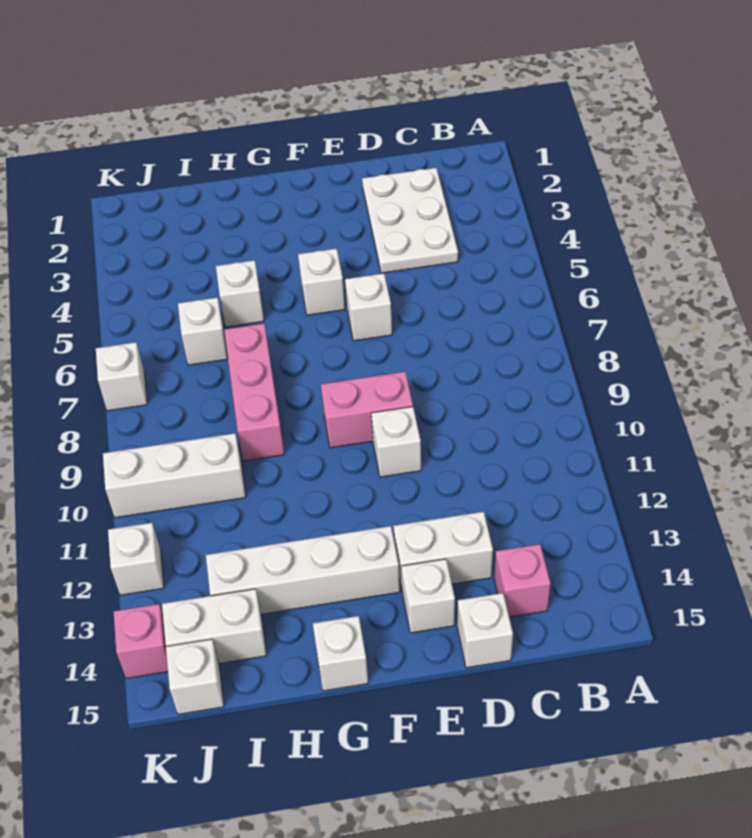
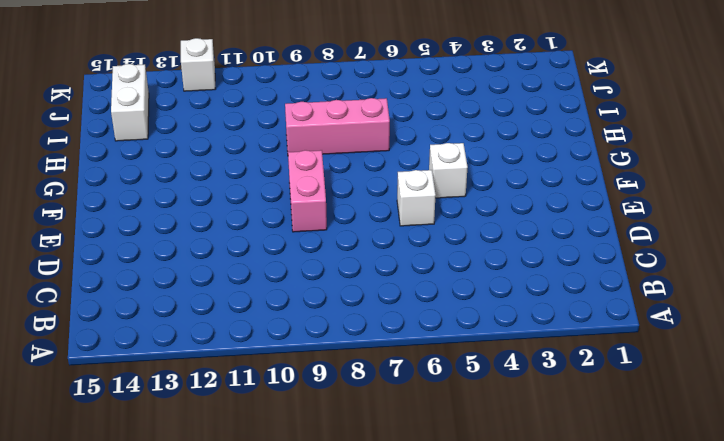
none -> white plate C2:D4 level 1
none -> pink brick C14 level 1
none -> white brick D13:E13 level 1

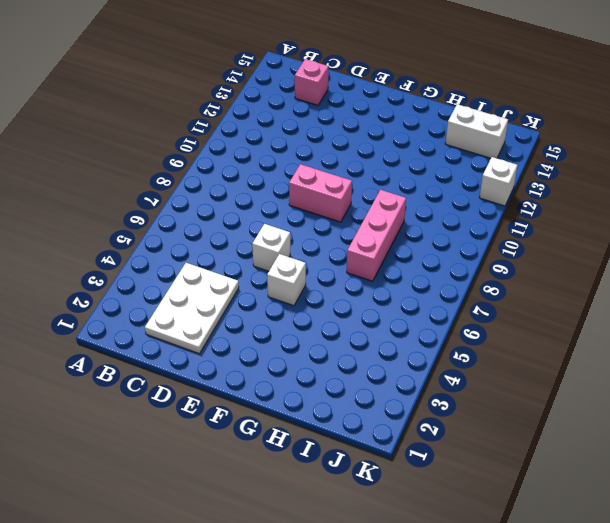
none -> white brick D13:E13 level 1
none -> white brick D15 level 1
none -> white brick E10 level 1

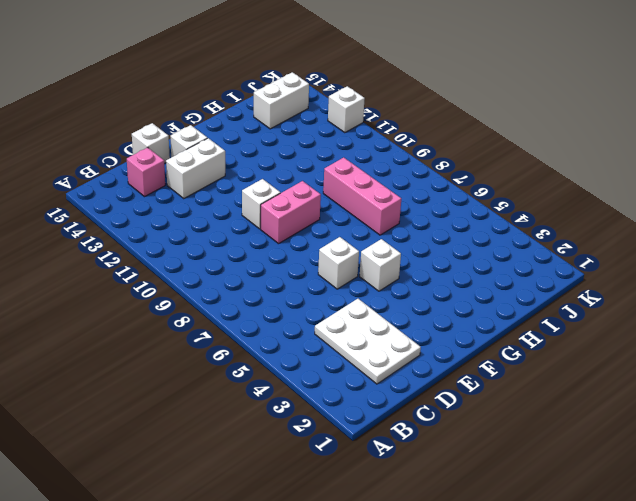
none -> white brick F13:I13 level 1
none -> white brick G15 level 1
none -> white brick H5 level 1

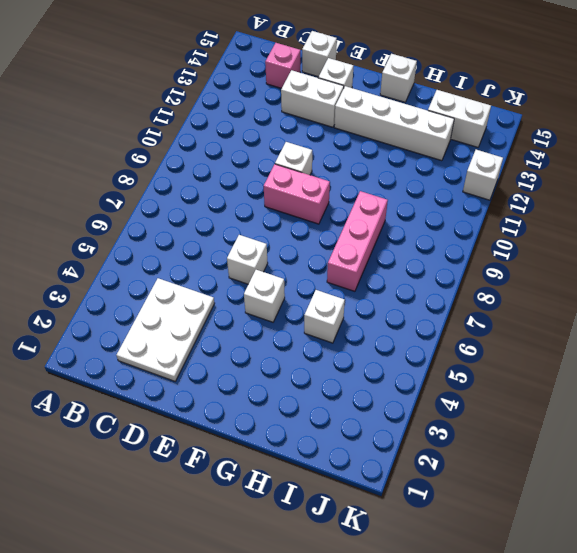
none -> white brick I6 level 1
none -> white brick I10:K10 level 1
none -> white brick J15 level 1

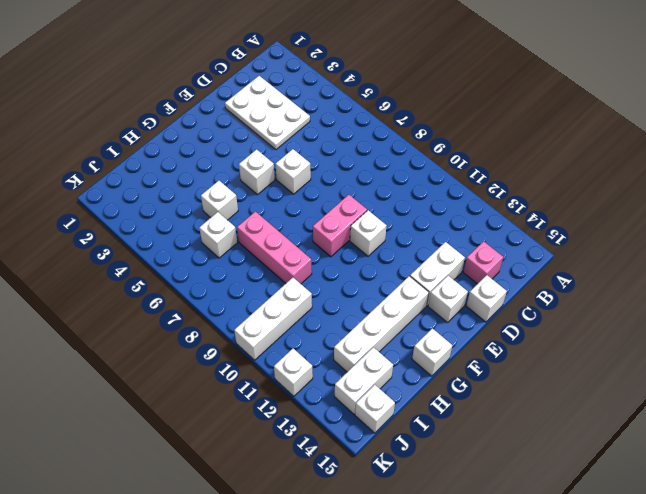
none -> white brick K7 level 1
none -> pink brick K14 level 1

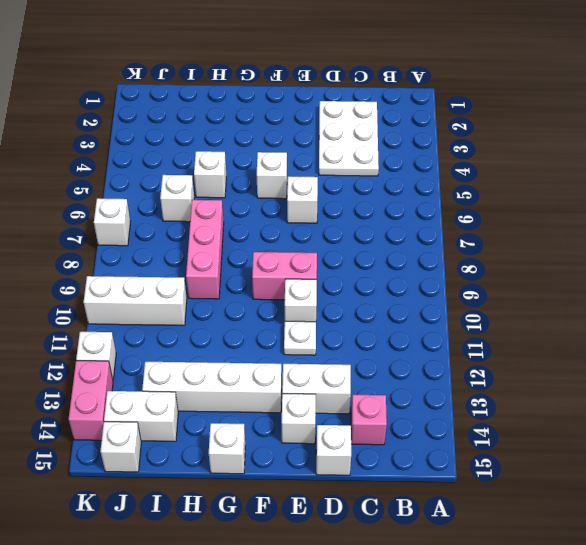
white plate E11 level 1 -> none
pink brick K13:K14 level 1 -> pink brick K14 level 1

